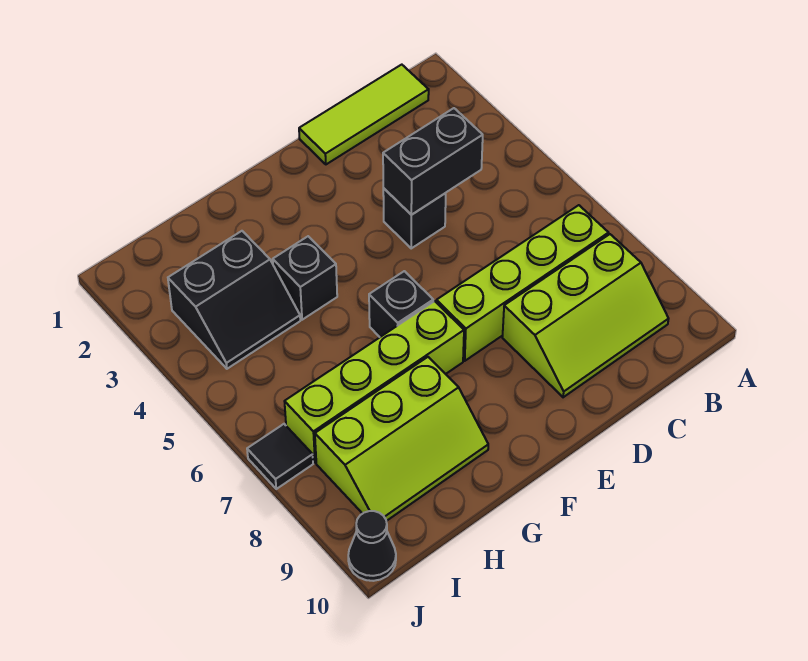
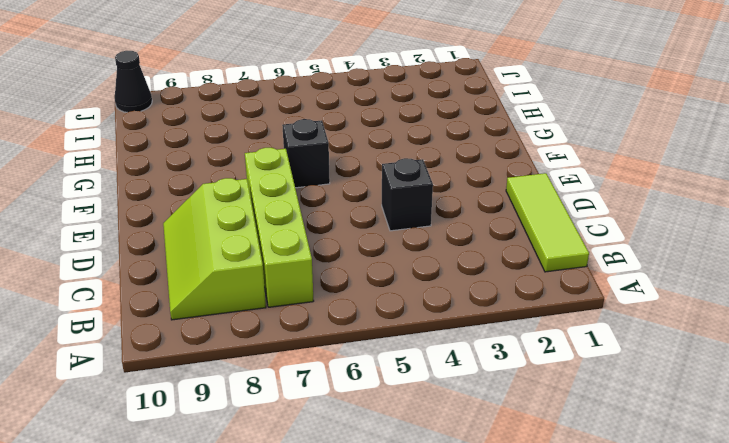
none -> lime brick F7:I7 level 1
none -> black brick G4 level 1
none -> lime slope G8:I9 level 1 top 8

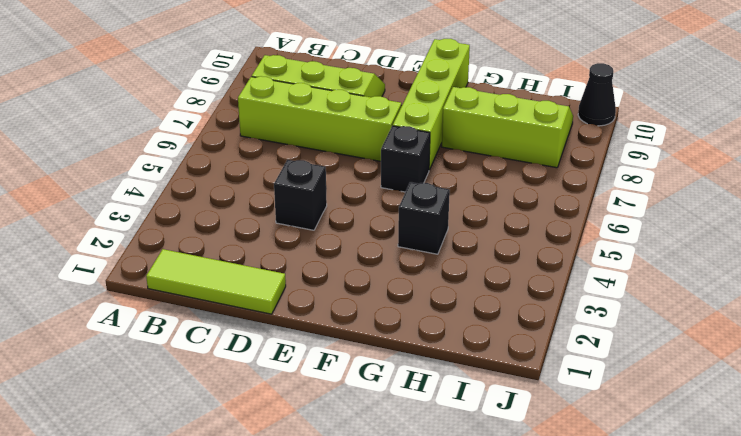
lime brick F7:F10 level 1 -> lime brick F7:I7 level 1
none -> black slope H3:I4 level 1 top 3
none -> black tile J7 level 1
none -> black brick C4:D4 level 2

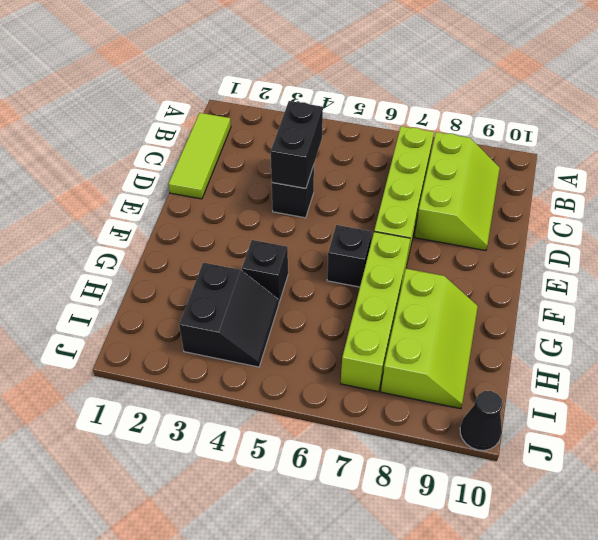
none -> black tile J7 level 1

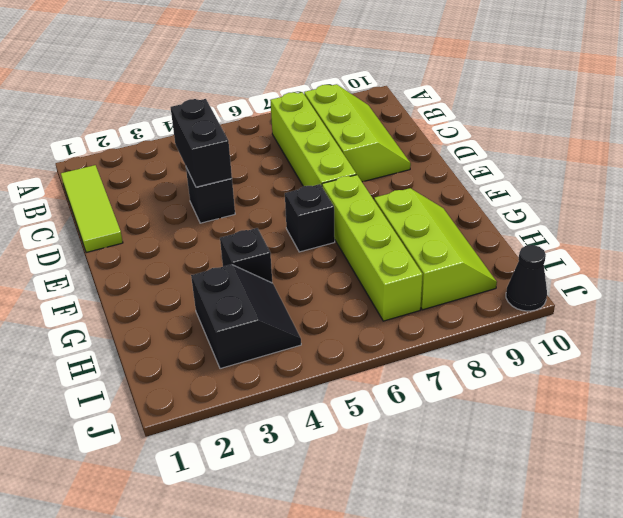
none -> black tile J7 level 1

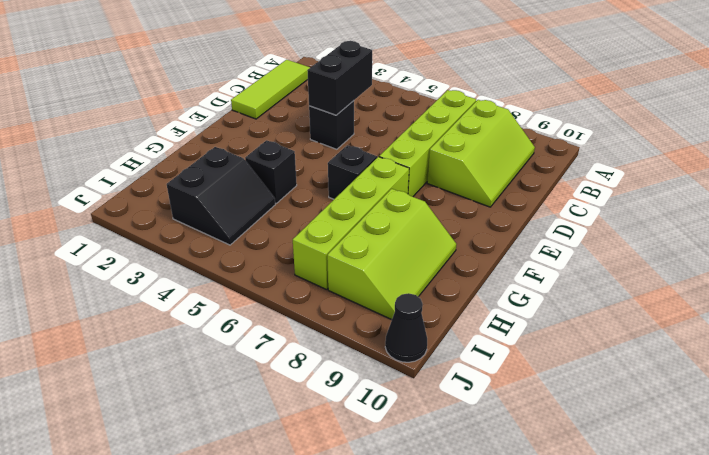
none -> black tile J7 level 1

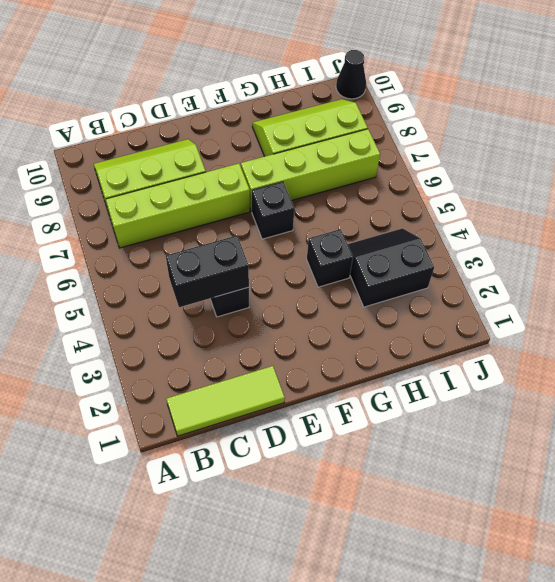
none -> black tile J7 level 1

